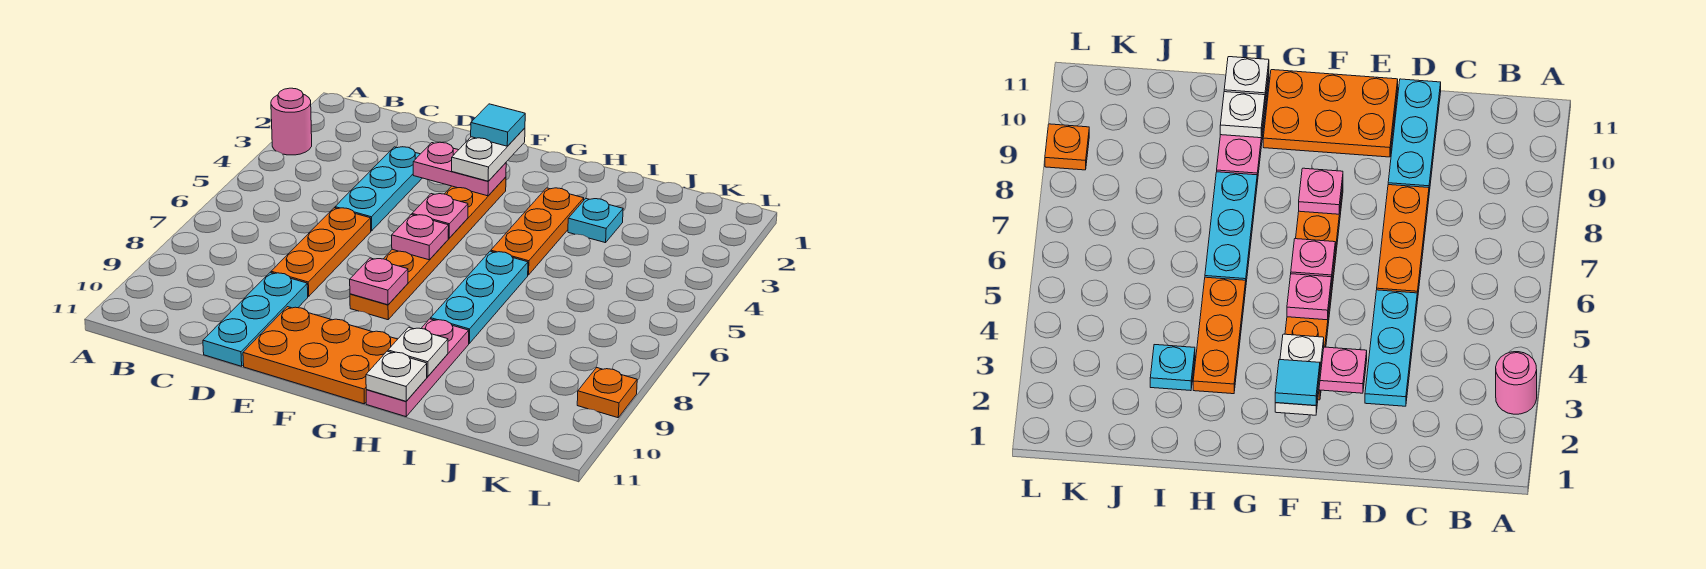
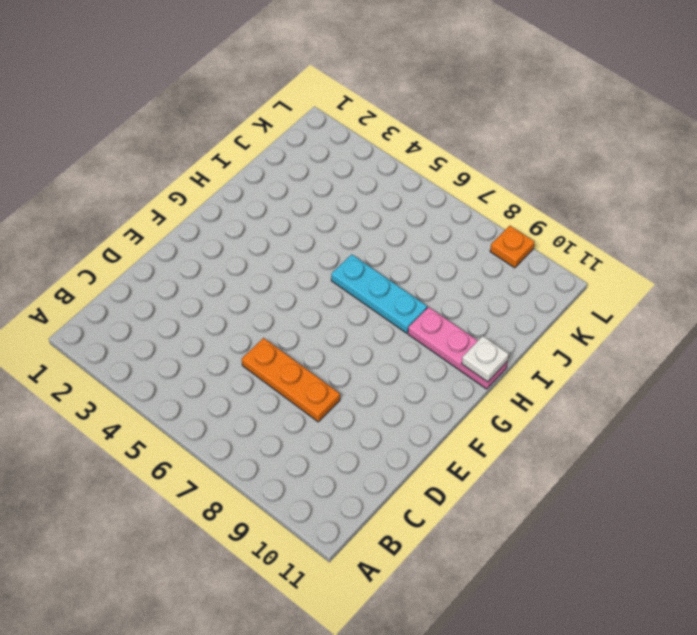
none -> pink round brick A3 level 1
none -> cyan plate D3:D5 level 1
none -> cyan plate D9:D11 level 1

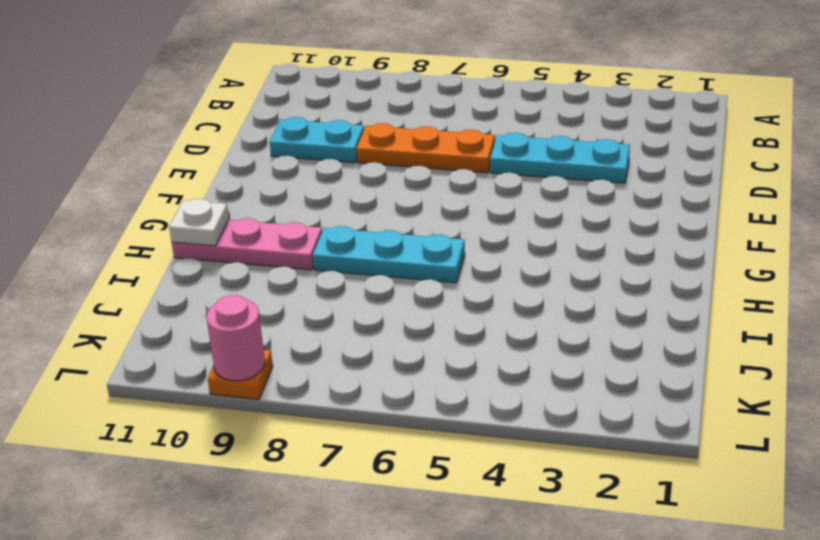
cyan plate D9:D10 level 1 -> cyan plate D9:D11 level 1
pink round brick L9 level 2 -> pink round brick A3 level 1
none -> orange plate E10:G11 level 1
none -> orange plate F3:F8 level 1
none -> orange plate H3:H5 level 1

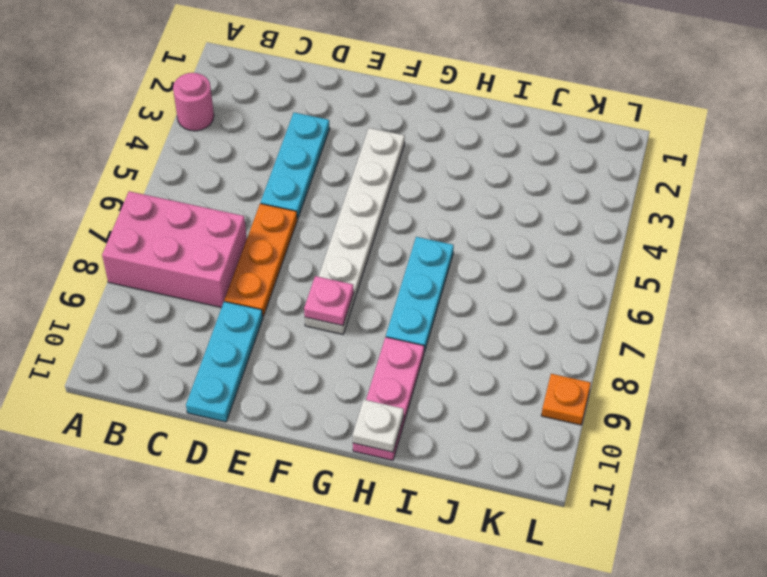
pink brick A7:C8 level 1 -> none
white plate F3:F8 level 1 -> orange plate F3:F8 level 1
none -> orange plate E10:G11 level 1
none -> orange plate H3:H5 level 1
none -> cyan plate I3 level 1

